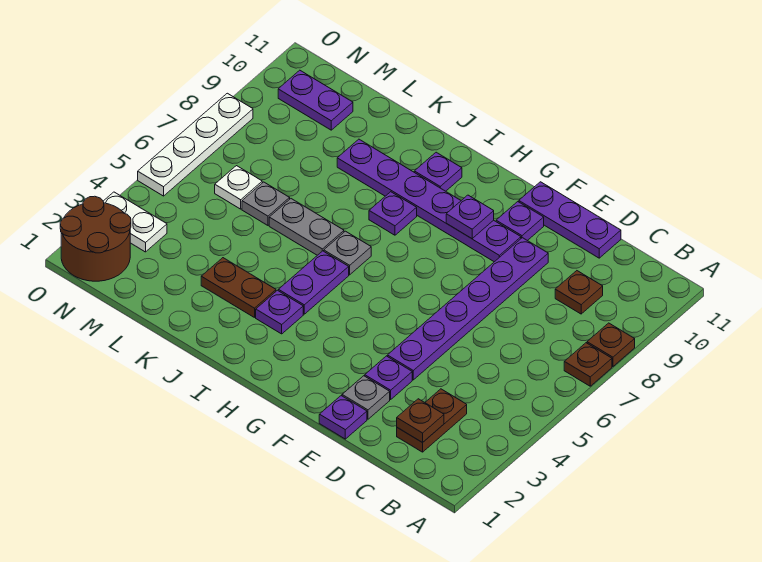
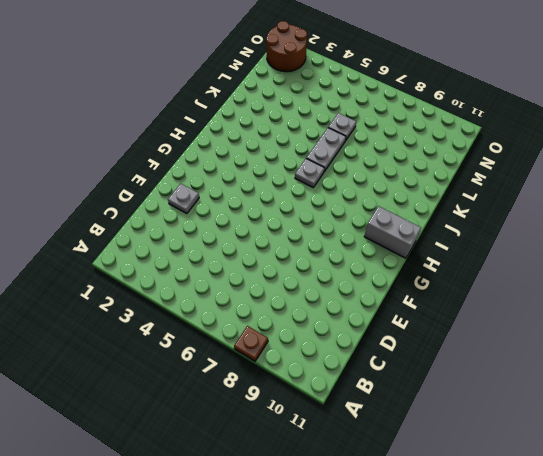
grey brick H10:H11 level 1 -> none
none -> brown plate A7 level 1
none -> brown plate C2:C3 level 1
none -> brown plate C9 level 1

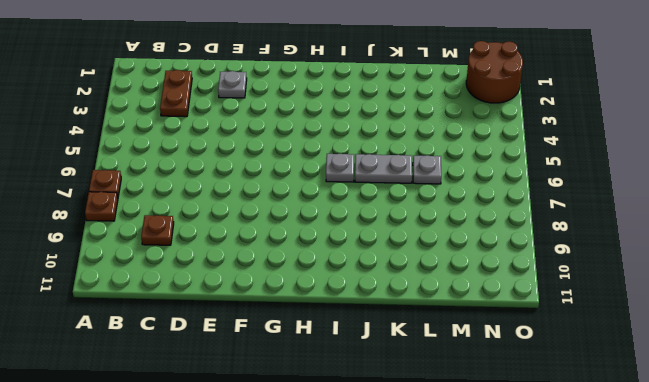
none -> purple plate D11:F11 level 1
none -> purple plate E1 level 1
none -> purple plate E3 level 1

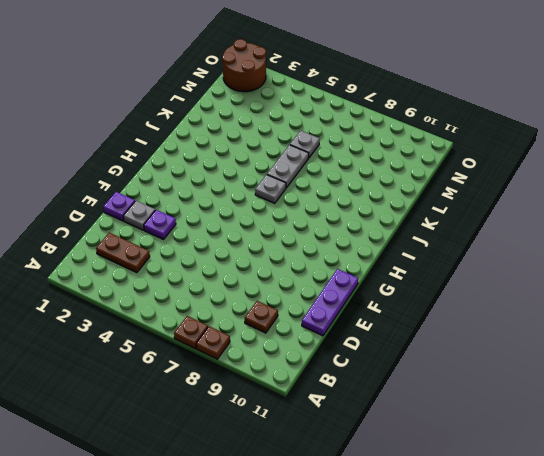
none -> purple plate E4:E9 level 1
none -> purple plate F9:K9 level 1
none -> purple plate F10 level 1

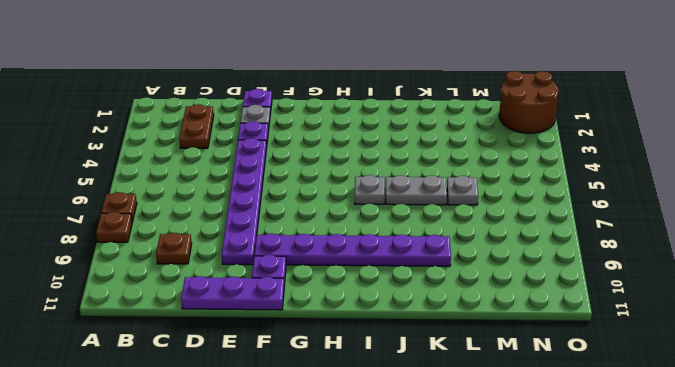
none -> purple plate I3 level 1
none -> purple plate I4:I5 level 1
none -> purple plate I8 level 1

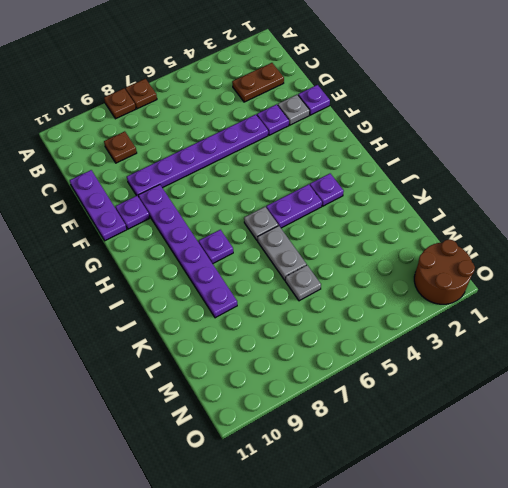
none -> purple plate I10 level 1
none -> brown plate J3:K3 level 1
none -> white plate M6 level 1

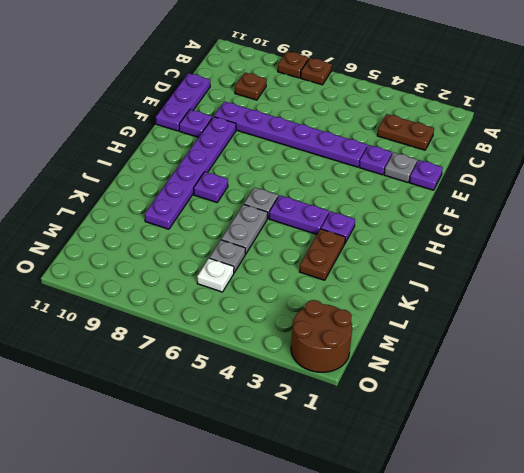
none -> purple plate I10 level 1
none -> purple plate M10:N10 level 1
none -> white plate N3:O3 level 1

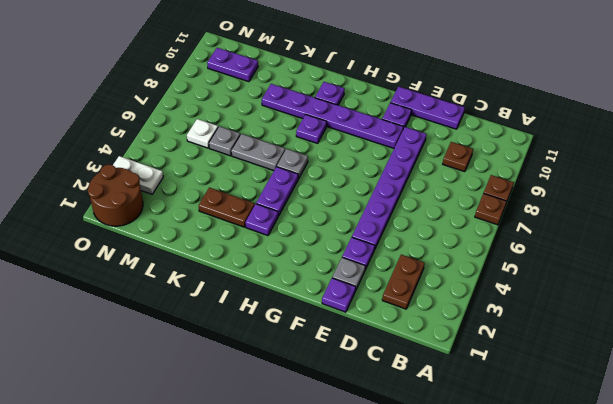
none -> white plate O5:O8 level 1
none -> brown plate C2 level 2
none -> purple plate G9 level 2

